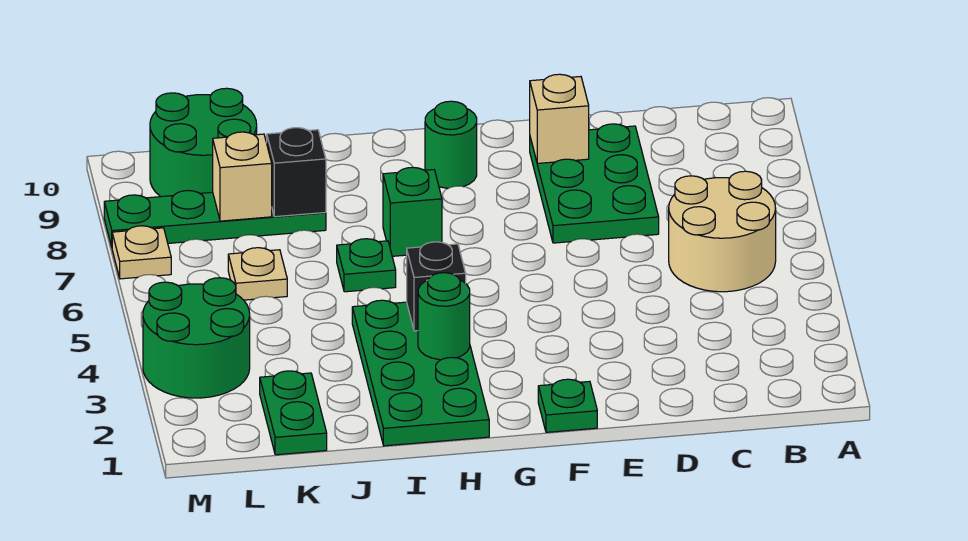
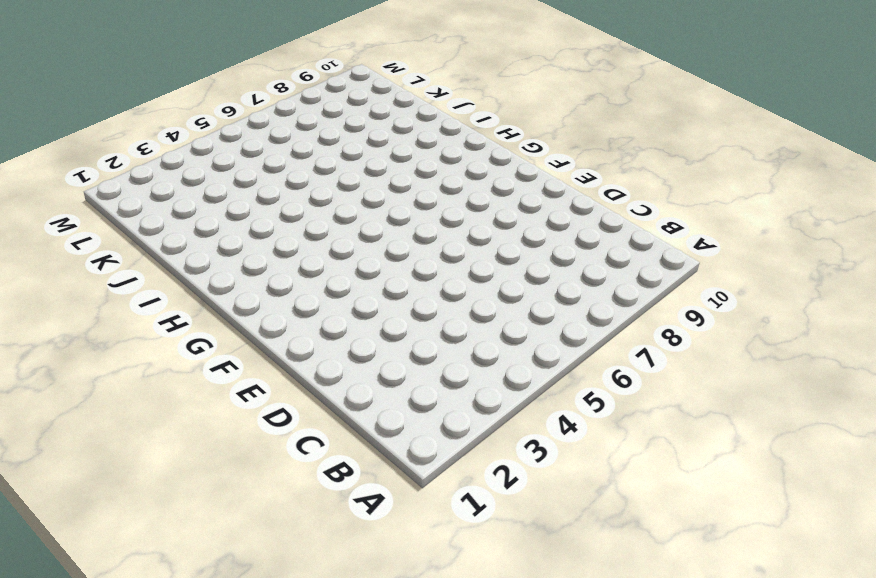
none -> tan round brick B5:C6 level 1
none -> green plate D7:E9 level 1
none -> green plate F1 level 1

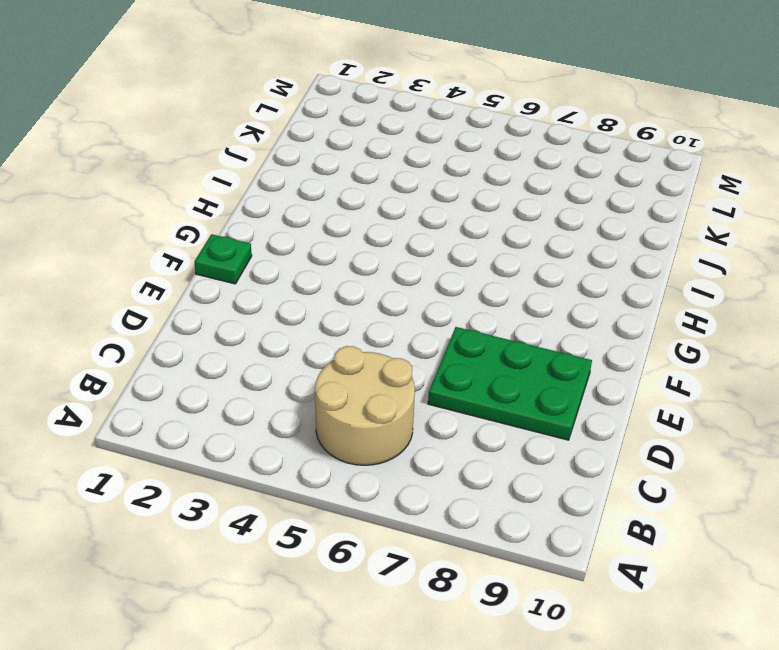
none -> green round brick G9 level 1
none -> green plate H1:I4 level 1
none -> green brick H7 level 1

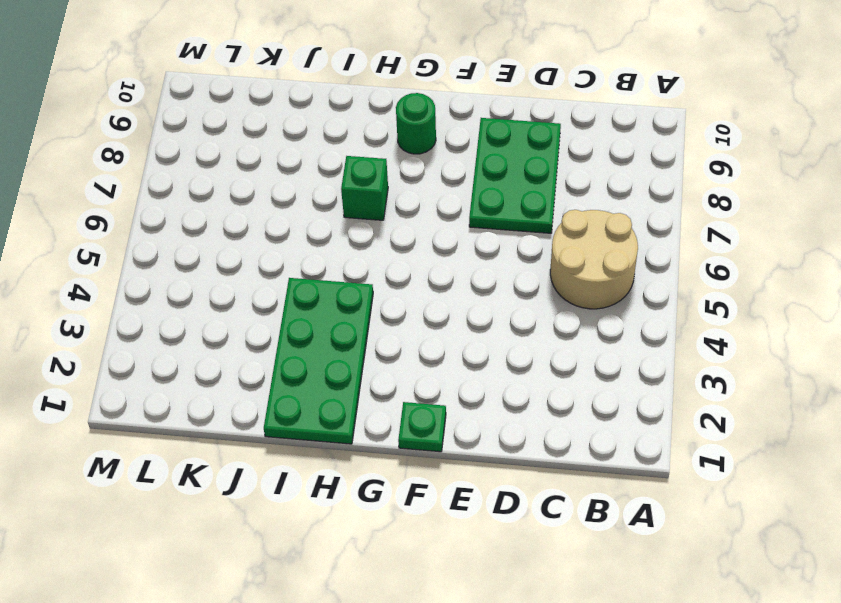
none -> green plate I6 level 1
none -> green plate J8:M8 level 1
none -> green plate K1:K2 level 1

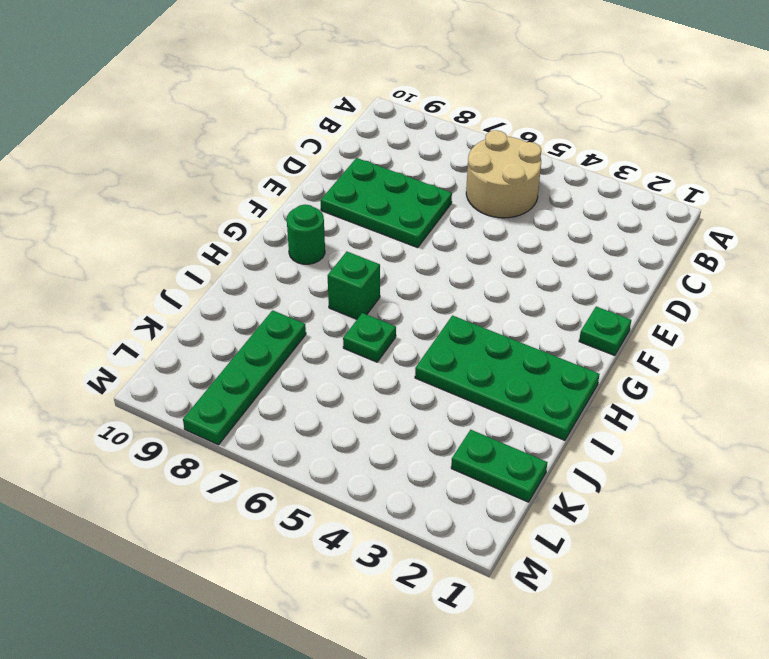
none -> tan plate K6 level 1
none -> green round brick K9:L10 level 1
none -> green round brick L3:M4 level 1

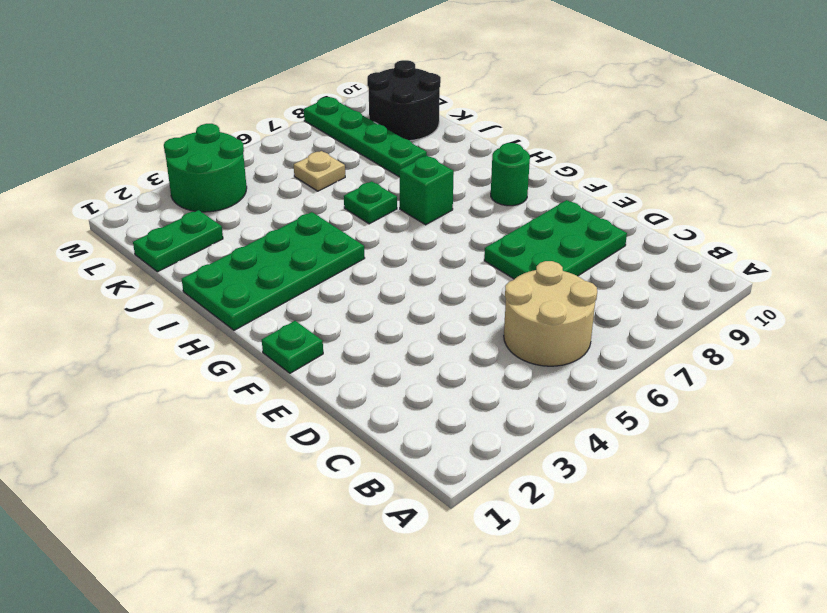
black round brick K9:L10 level 1 -> green round brick K9:L10 level 1
none -> tan plate M7 level 1
none -> tan brick E9 level 2
none -> green round brick H3 level 2

